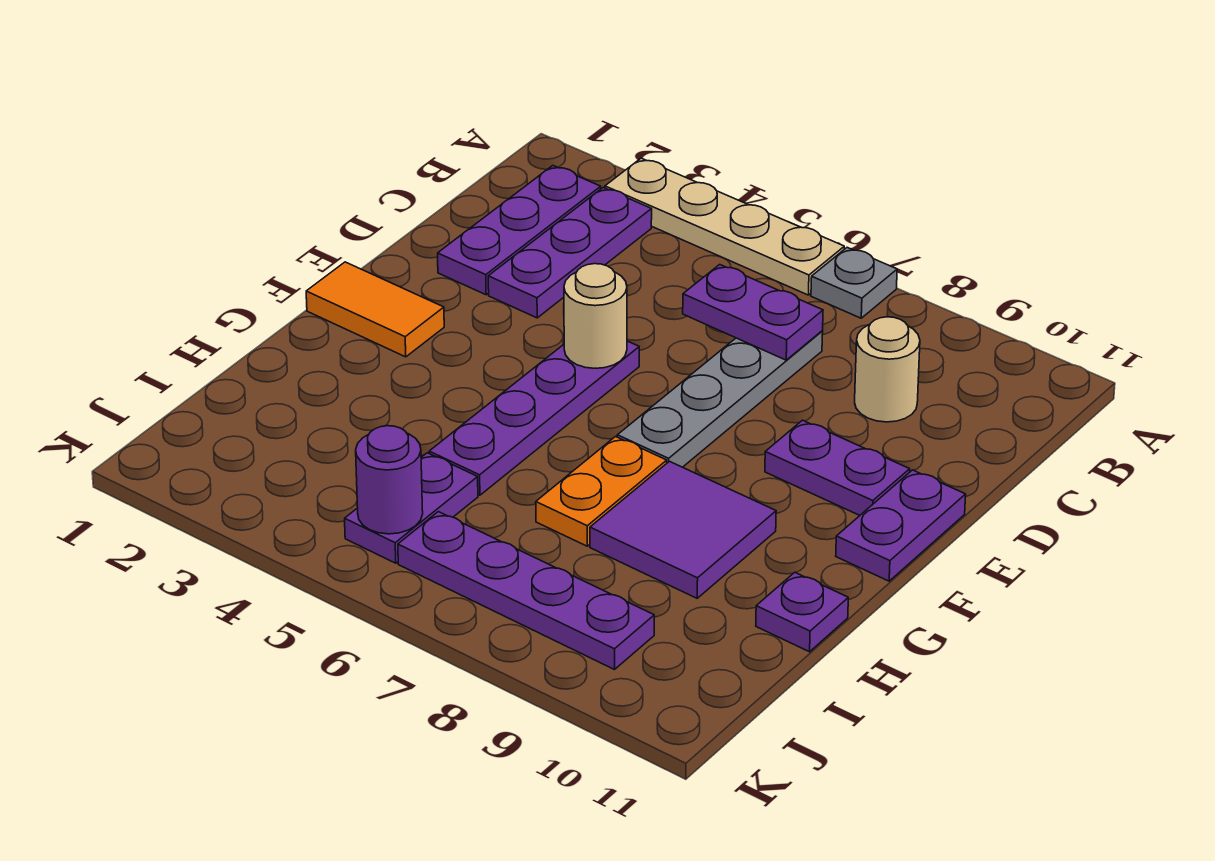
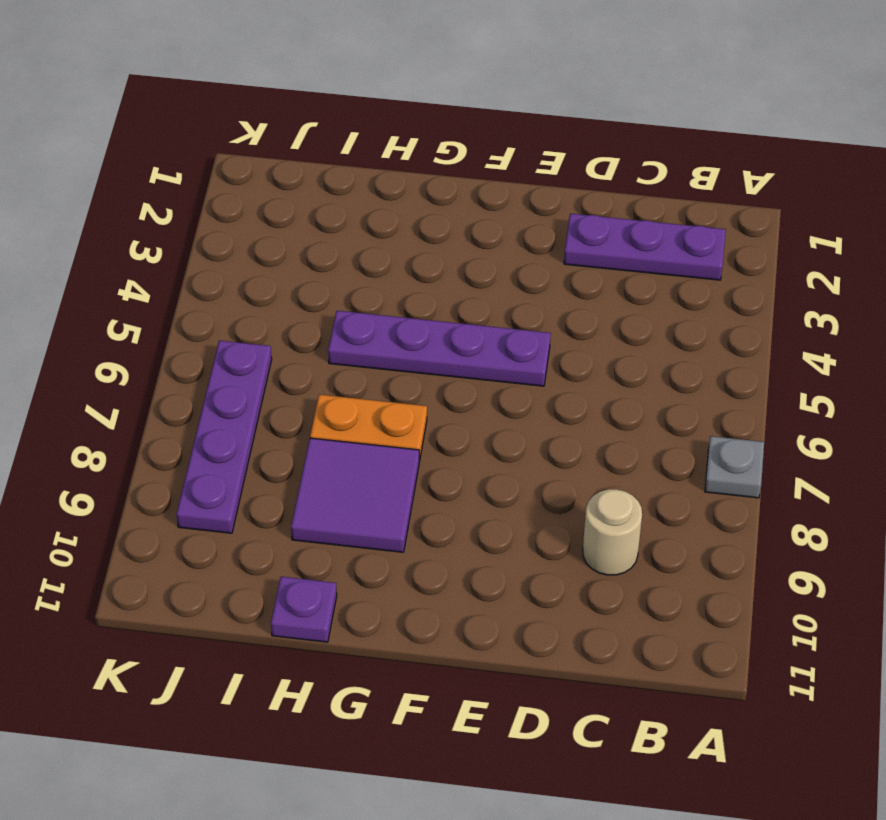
none -> tan plate A3:A6 level 1
none -> purple plate B3:D3 level 1
none -> grey plate C7:F7 level 1

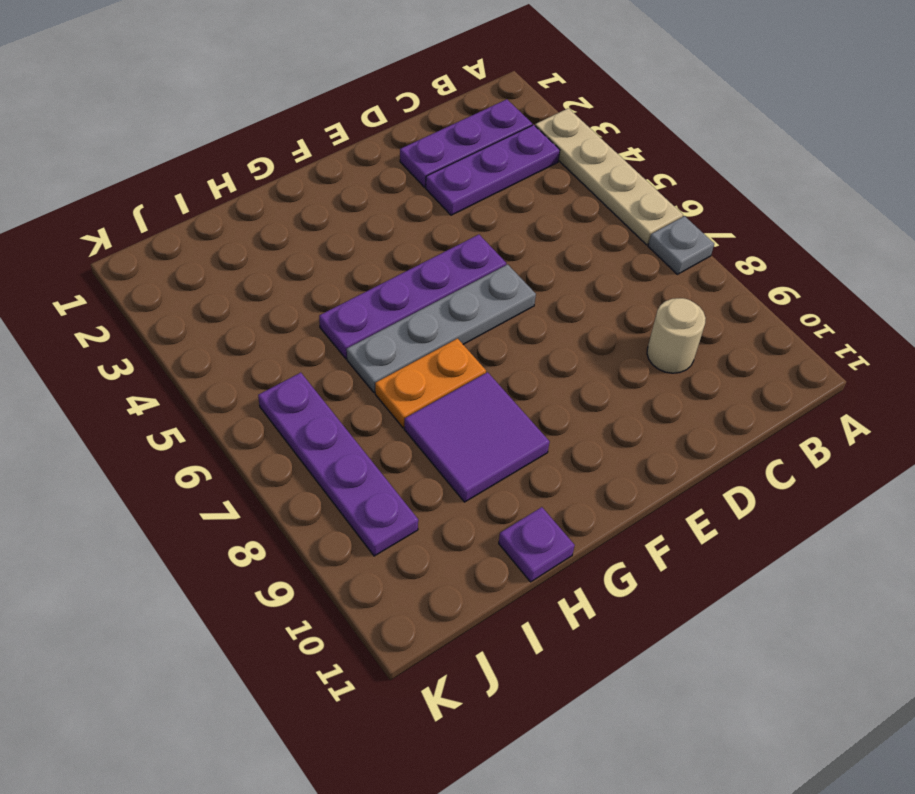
grey plate E6:H6 level 1 -> grey plate C7:F7 level 1
none -> purple plate E9:E10 level 1
none -> purple plate E11:F11 level 1
none -> orange tile F1:F2 level 1

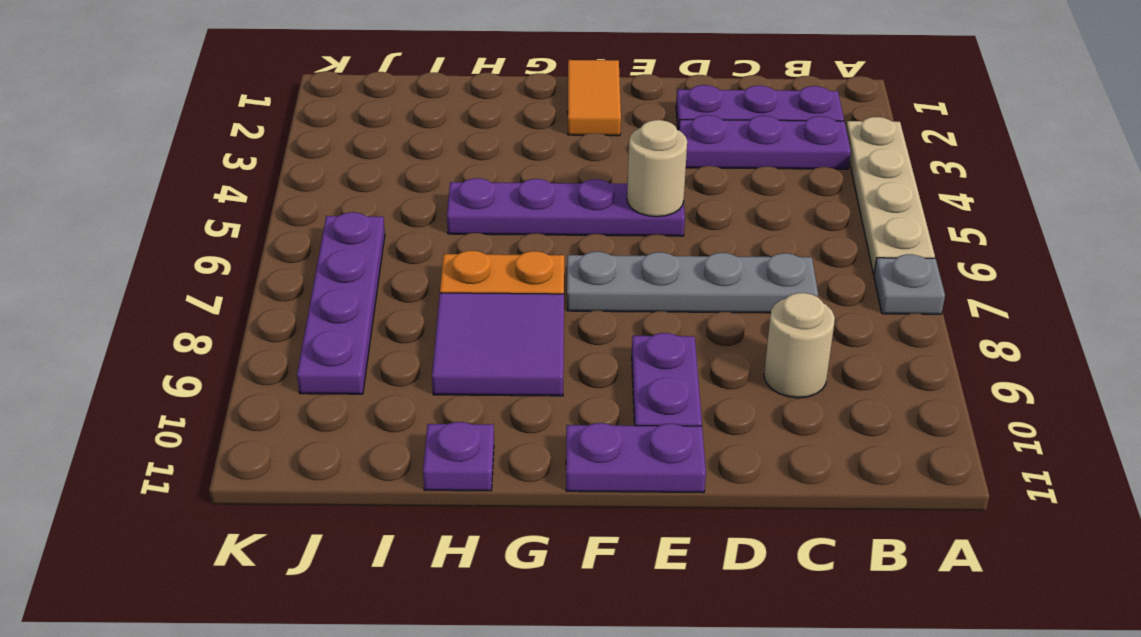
none -> purple plate I5:J5 level 1
none -> purple plate C6:C7 level 2
none -> purple round brick J5 level 2

